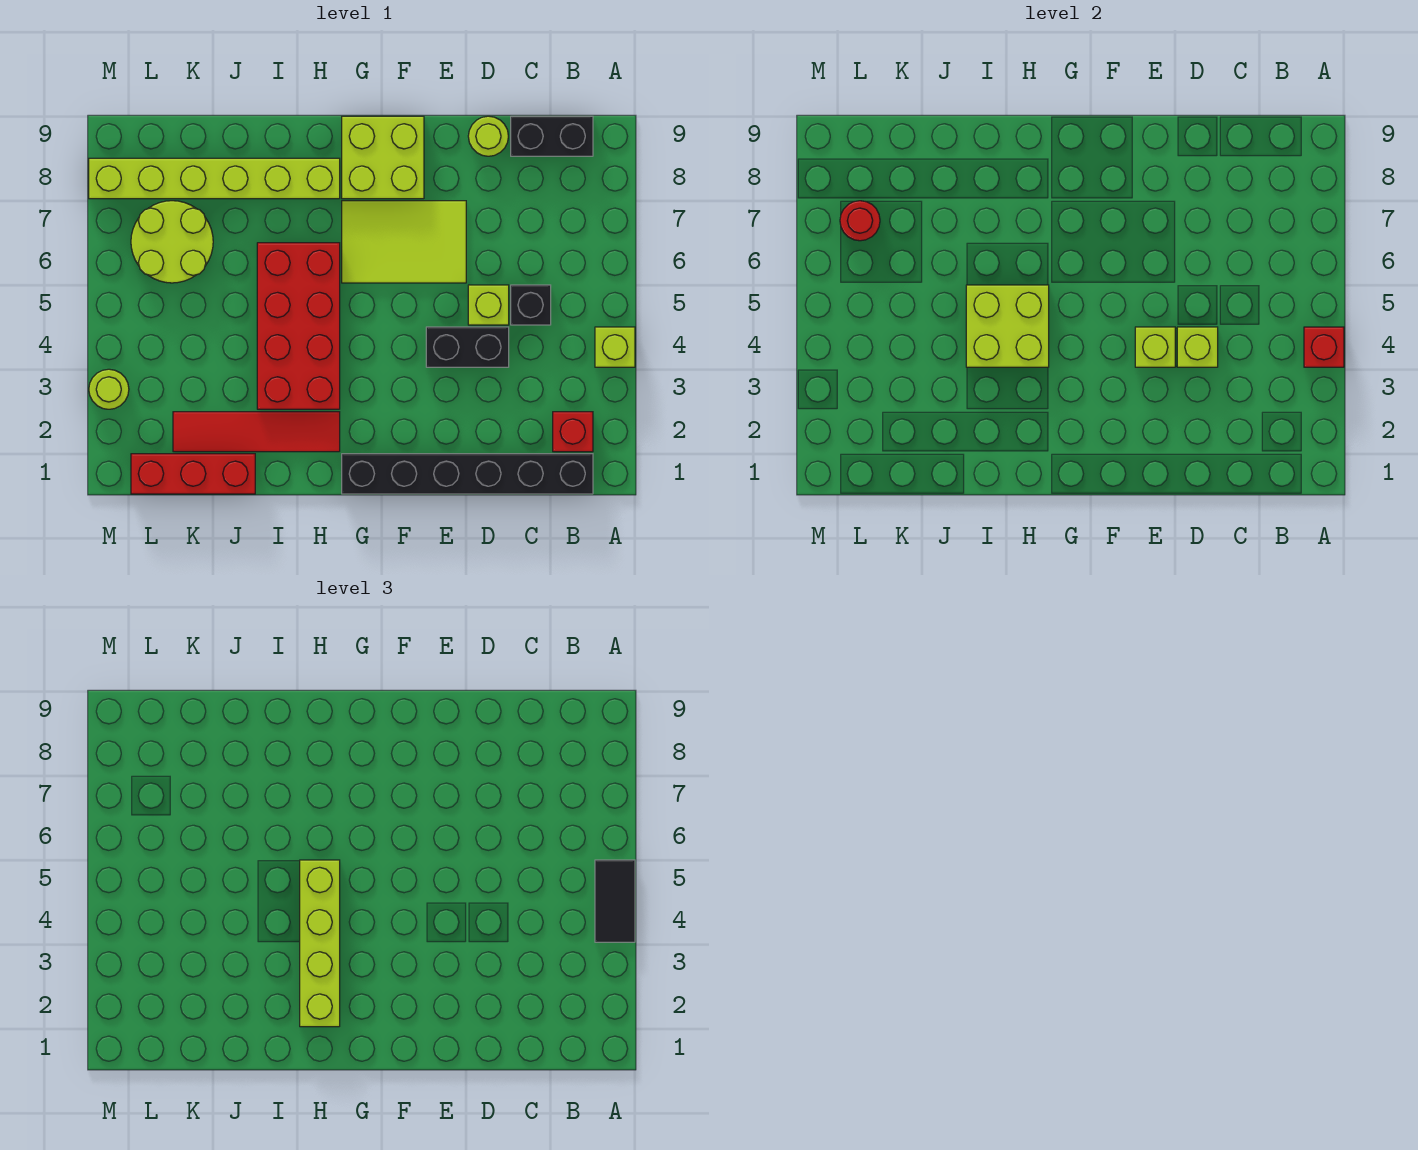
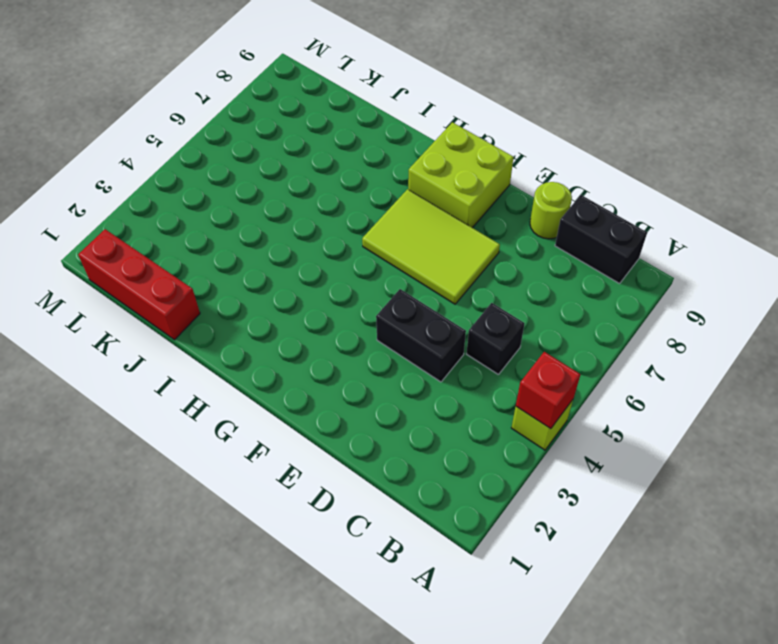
none -> black brick B1:G1 level 1
none -> red brick B2 level 1
none -> lime brick D5 level 1

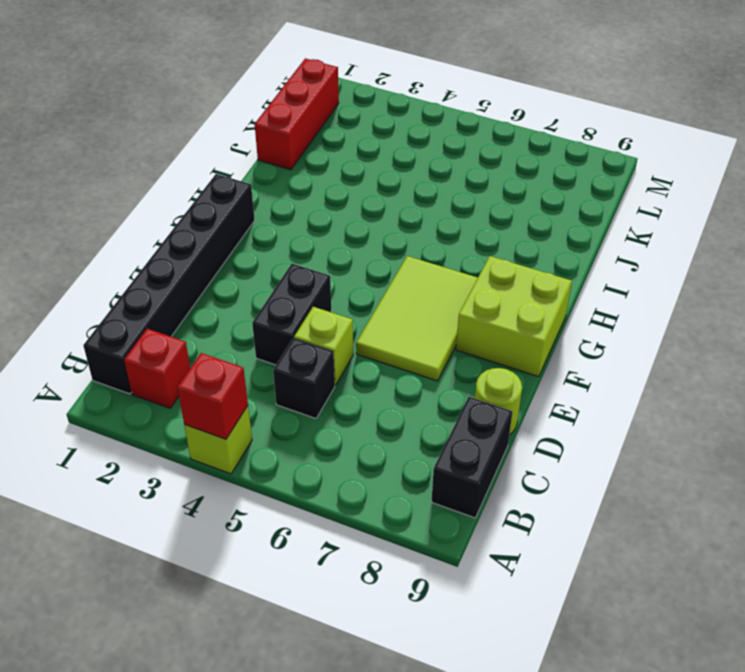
none -> red tile H2:K2 level 1
none -> red brick H3:I6 level 1
none -> lime brick H8:M8 level 1

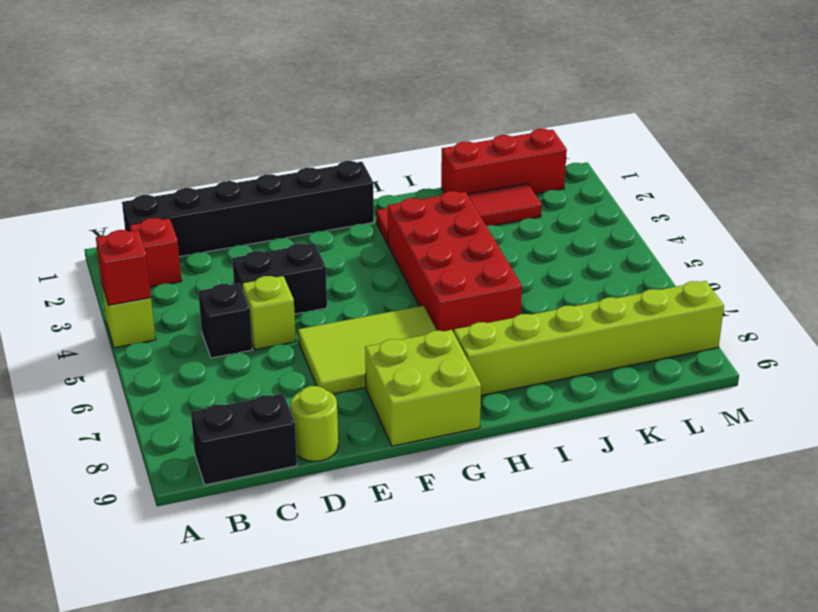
none -> lime round brick K6:L7 level 1
none -> lime round brick M3 level 1
none -> lime brick D4 level 2

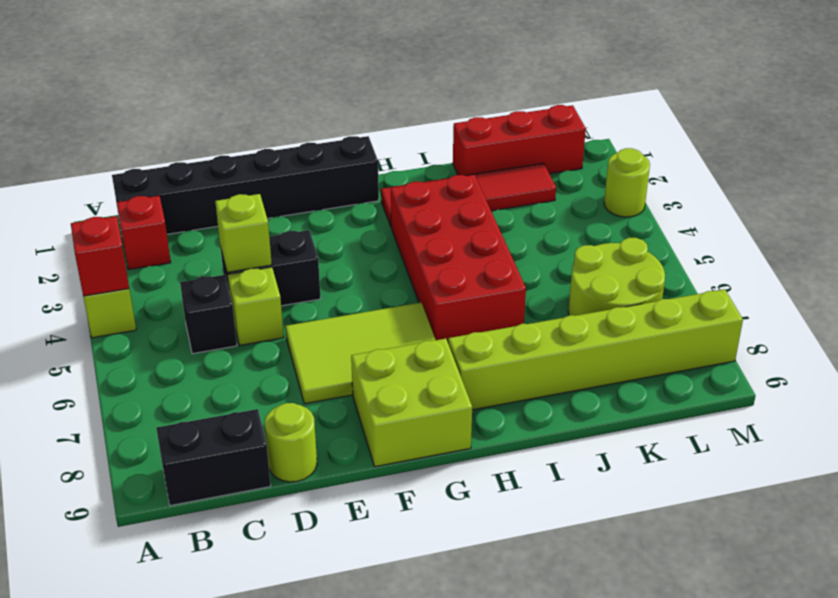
none -> lime brick E4 level 2
none -> lime brick H4:I5 level 2
none -> red round brick L7 level 2

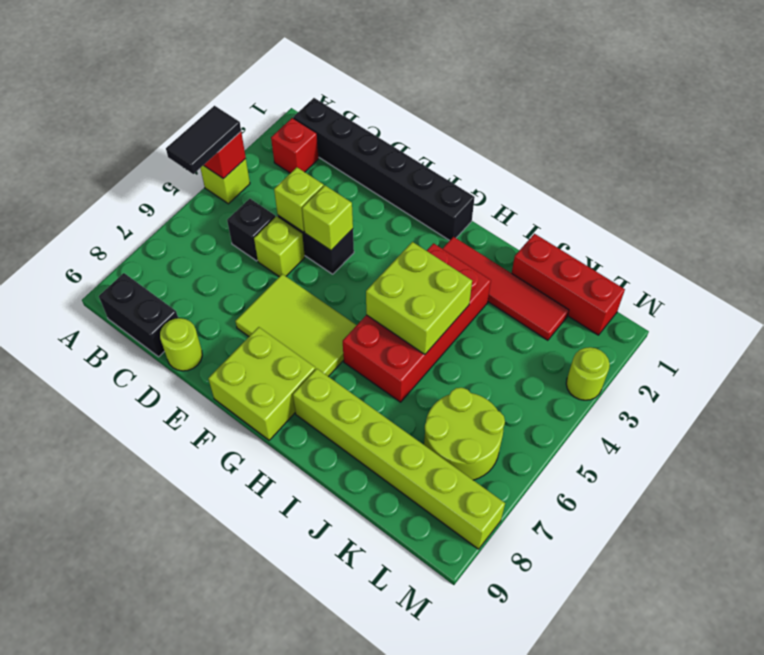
none -> red round brick L7 level 2
none -> lime brick H2:H5 level 3

